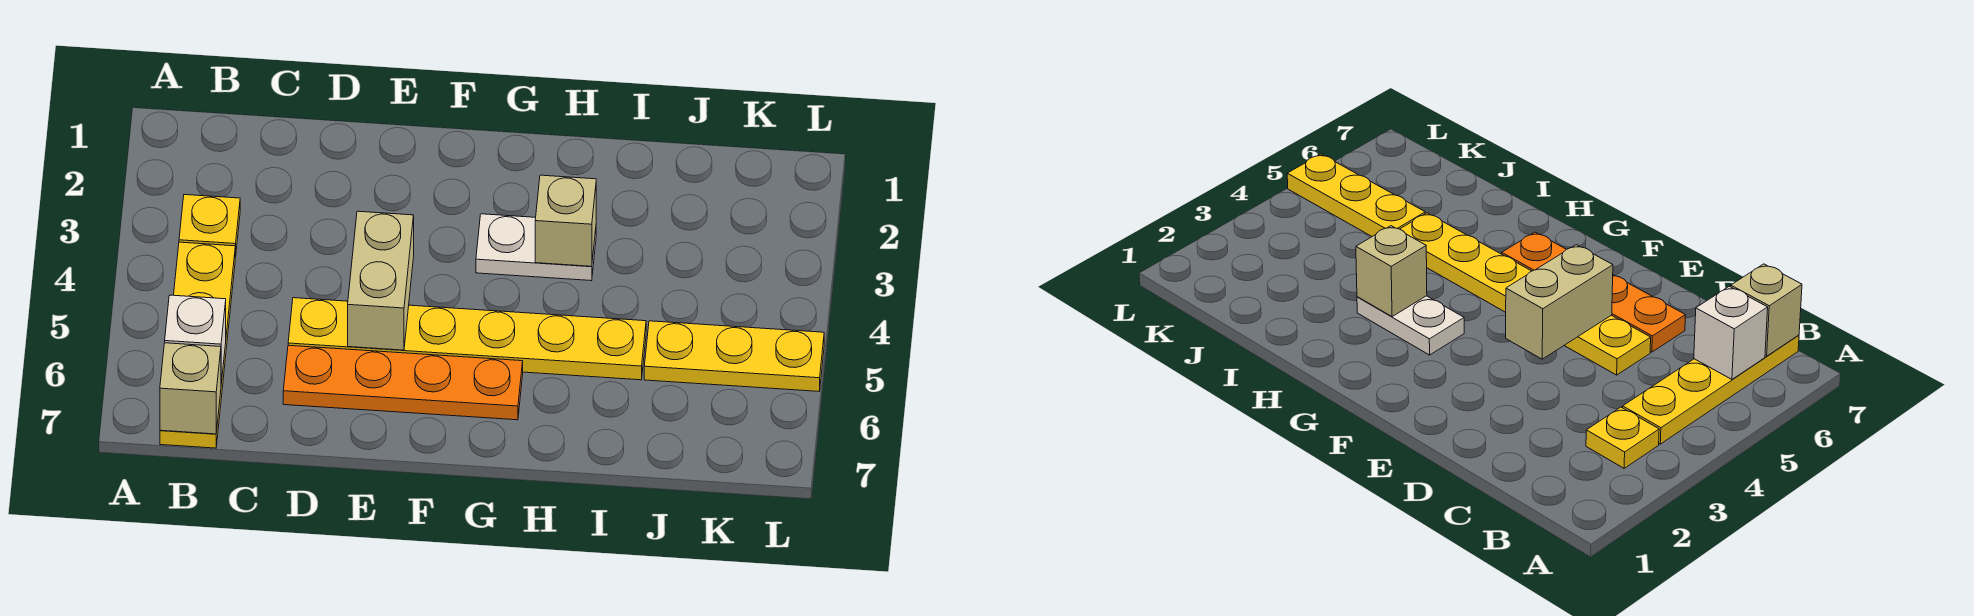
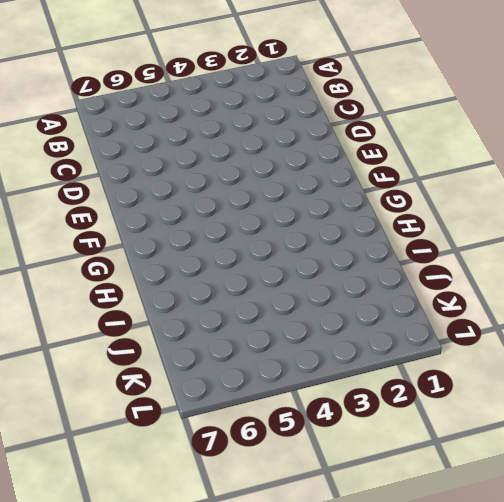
none -> yellow plate B3 level 1
none -> yellow plate B4:B7 level 1

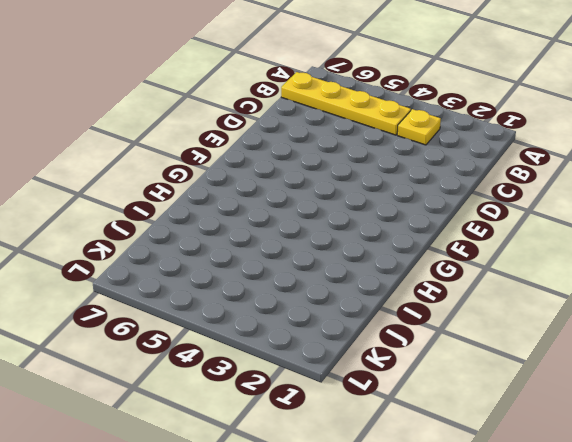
none -> yellow plate D5:I5 level 1
none -> orange plate D6:G6 level 1

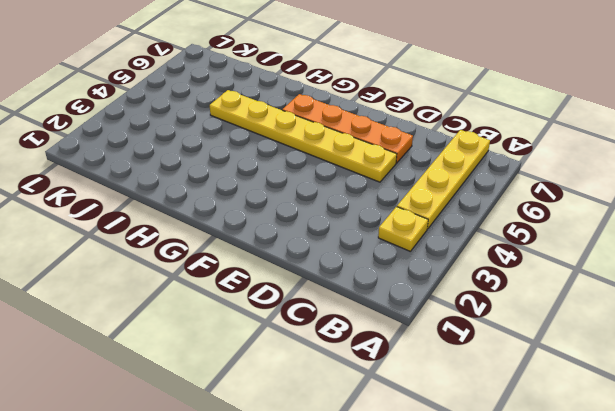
none -> white plate G3:H3 level 1
none -> yellow plate J5:L5 level 1

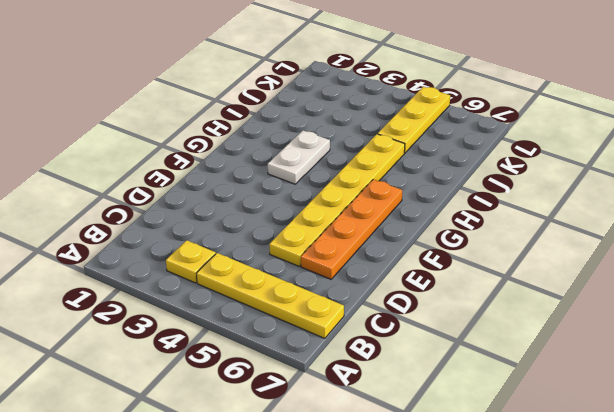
none -> white brick B6 level 2
none -> tan brick B7 level 2

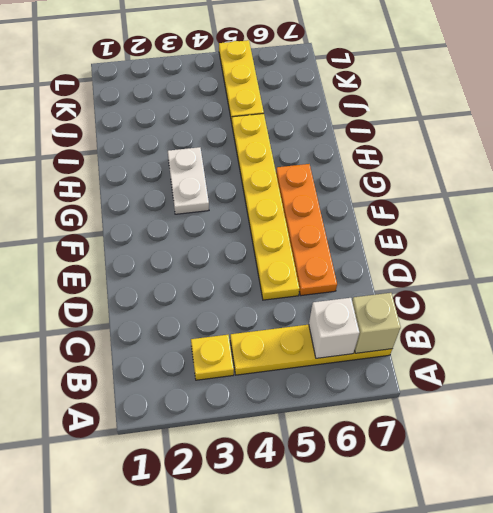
none -> tan brick E4:E5 level 2
none -> tan brick H3 level 2

